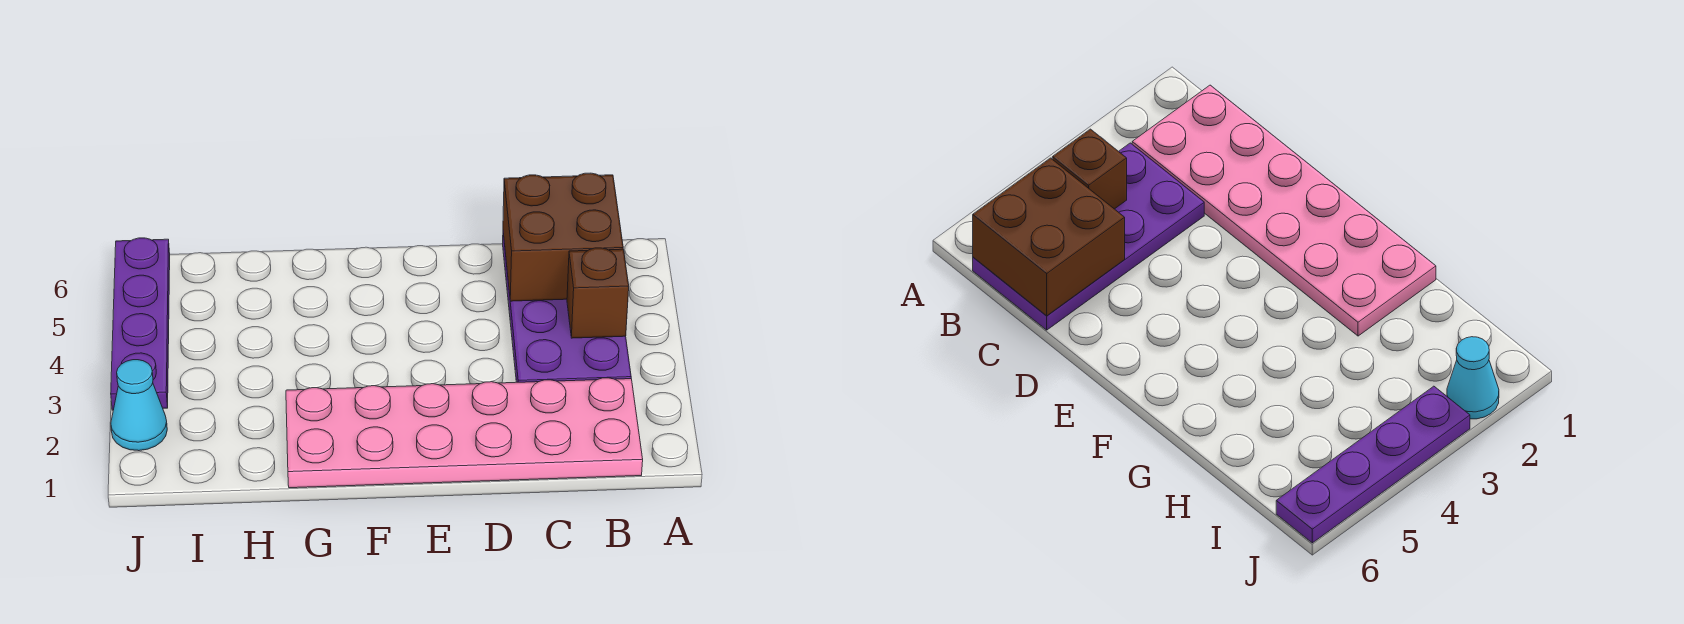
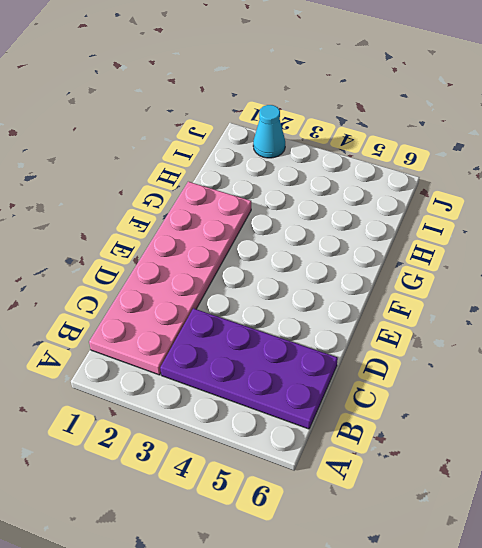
none -> purple plate J3:J6 level 1
none -> brown brick B4 level 2

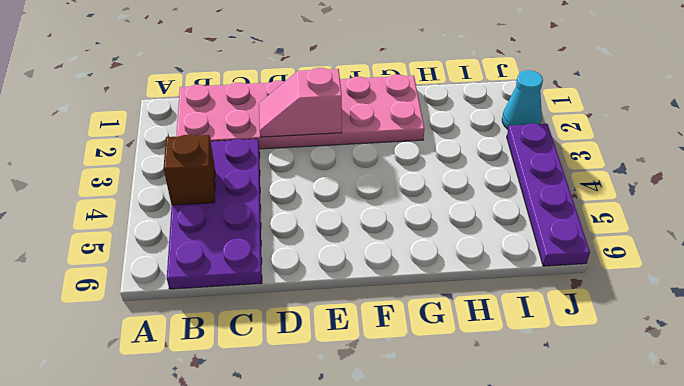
pink slope D2:E2 level 2 top E -> none
none -> brown brick B5:C6 level 2

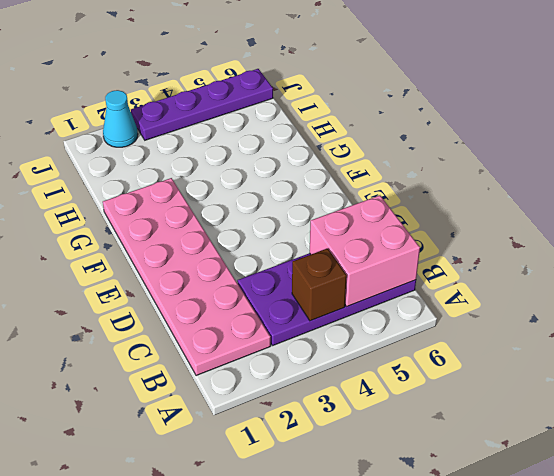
pink brick B5:C6 level 2 -> brown brick B5:C6 level 2

